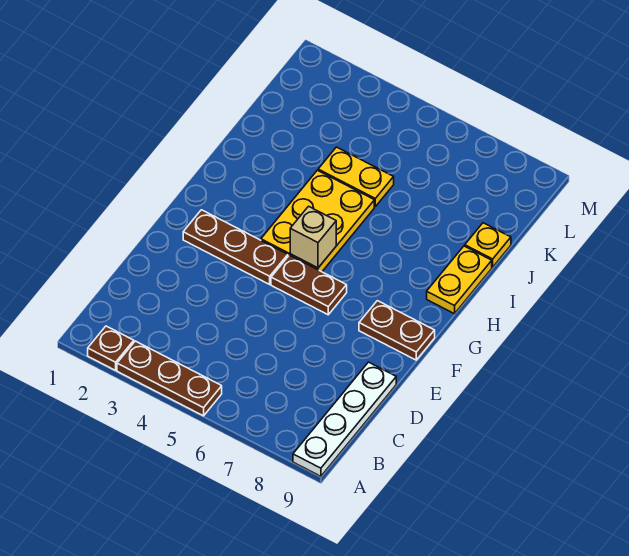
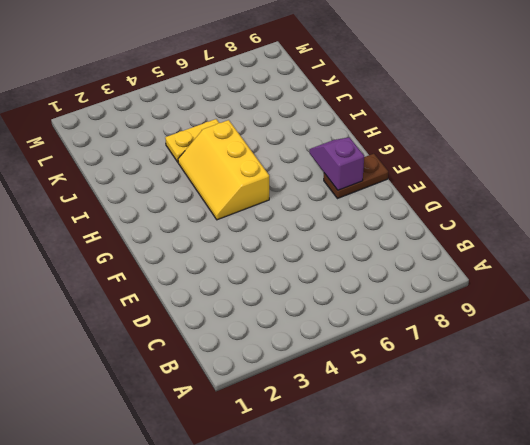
purple slope F8:G8 level 2 top F -> none
yellow slope G4:I5 level 1 top 5 -> yellow plate G4:I5 level 1
none -> brown plate A2 level 1
none -> brown plate A3:A5 level 1

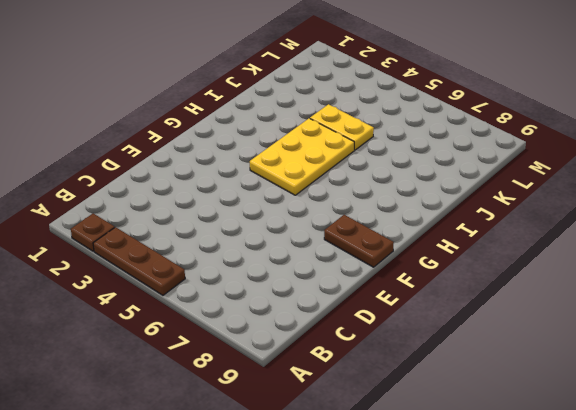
none -> white plate A9:D9 level 1
none -> brown plate F2:F4 level 1

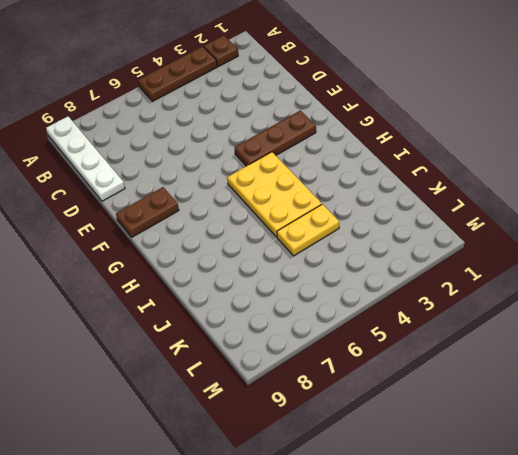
none -> brown plate F5:F6 level 1
none -> yellow plate H9:I9 level 1

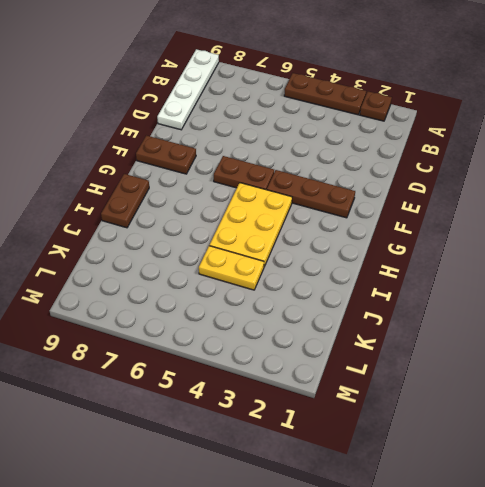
brown plate H9:I9 level 1 -> yellow plate H9:I9 level 1
none -> yellow plate J9 level 1
none -> tan brick G5 level 2

